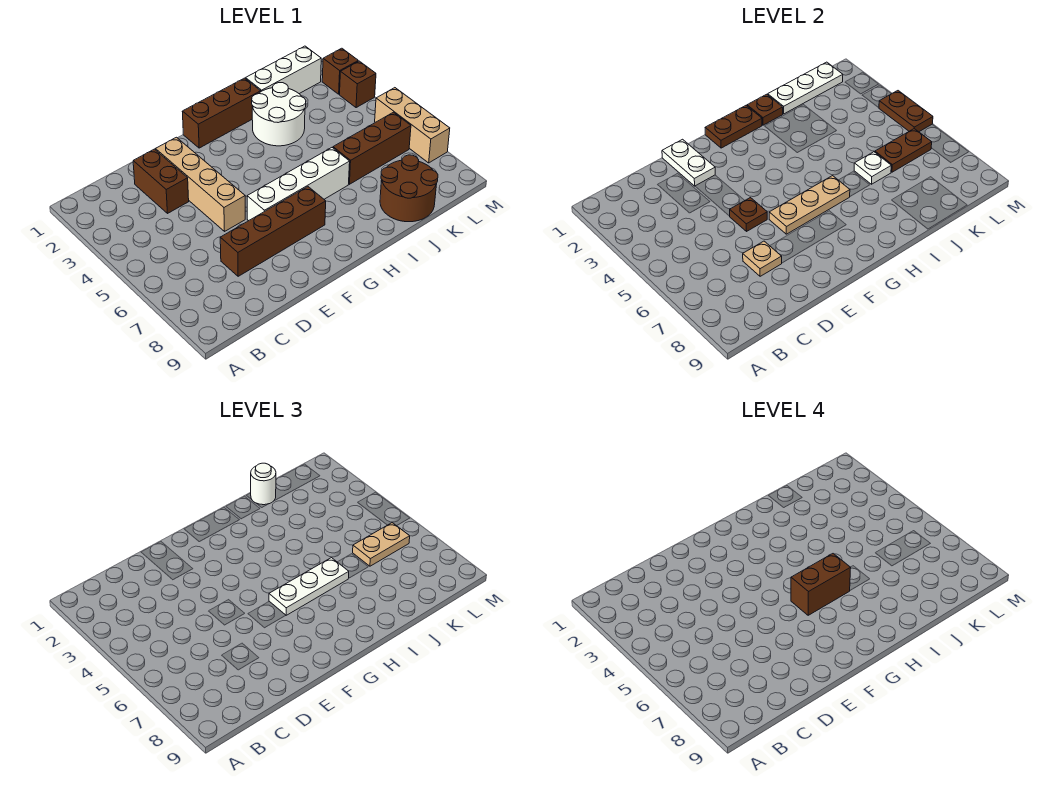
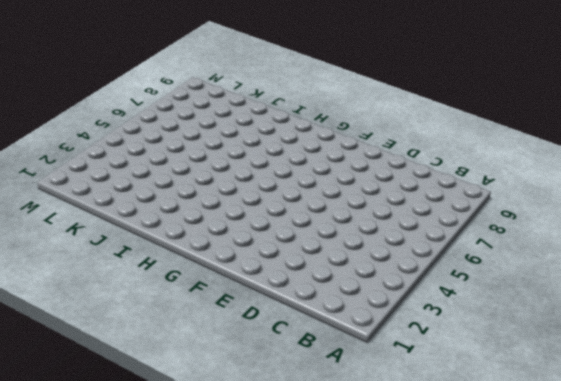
none -> brown brick D2:D3 level 1
none -> brown brick D7:G7 level 1
none -> tan brick E2:E5 level 1

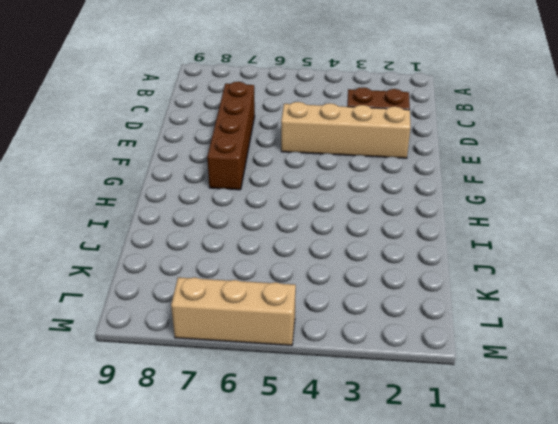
none -> white brick F6:I6 level 1
none -> brown brick G1:I1 level 1
none -> white round brick I2:J3 level 1

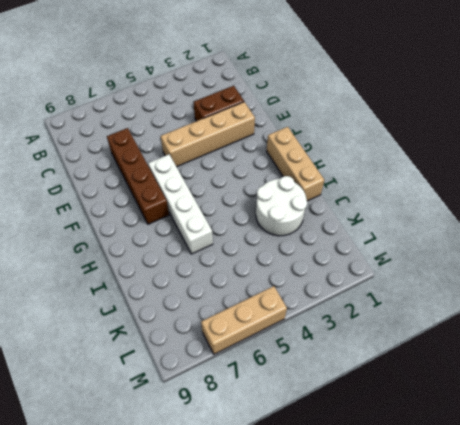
tan brick G1:I1 level 1 -> brown brick G1:I1 level 1
none -> white brick J1:L1 level 1
none -> brown brick J6:L6 level 1
none -> brown round brick J8:K9 level 1

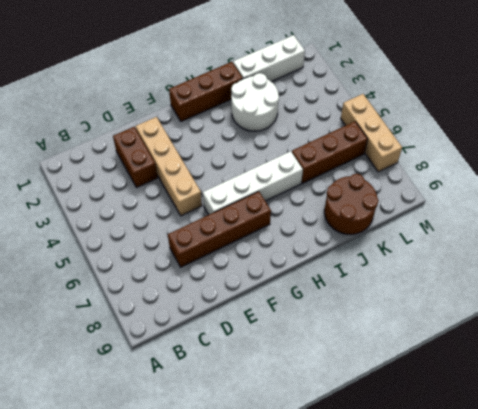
none -> brown brick M2 level 1
none -> brown brick M3 level 1
none -> tan plate D7 level 2

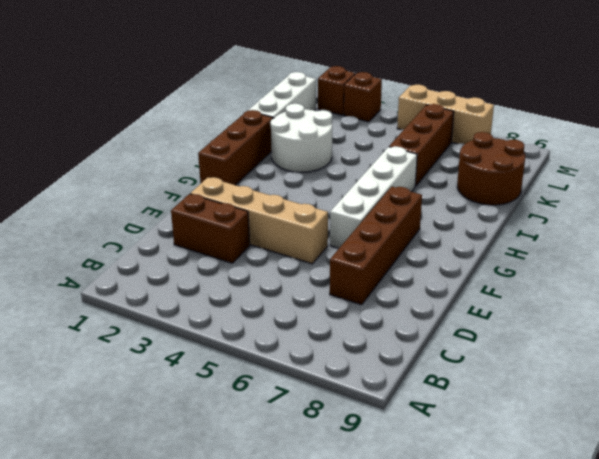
none -> tan plate D7 level 2
none -> white plate E1:E2 level 2
none -> brown plate E5 level 2

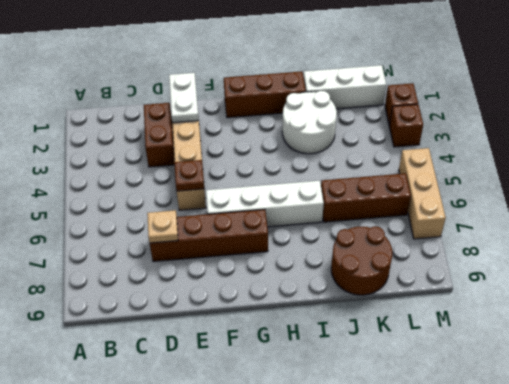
none -> tan plate F6:H6 level 2
none -> brown plate G1:H1 level 2
none -> brown plate I1 level 2

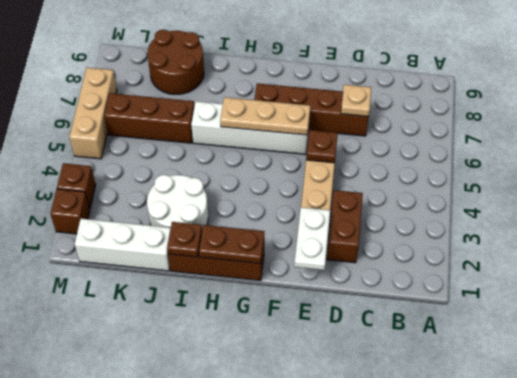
none -> white plate J1:L1 level 2
none -> white plate J6 level 2
none -> brown plate K6:L6 level 2

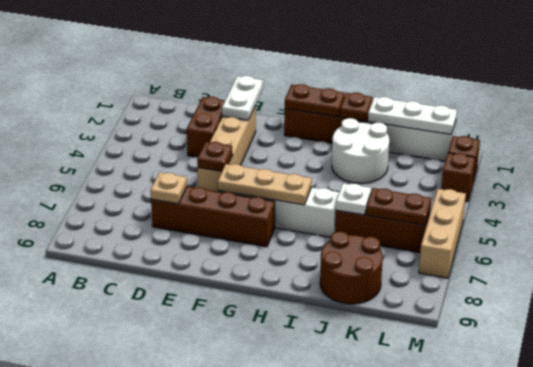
none -> brown plate M4:M5 level 2
none -> white plate G6:I6 level 3
none -> white round brick J1 level 3

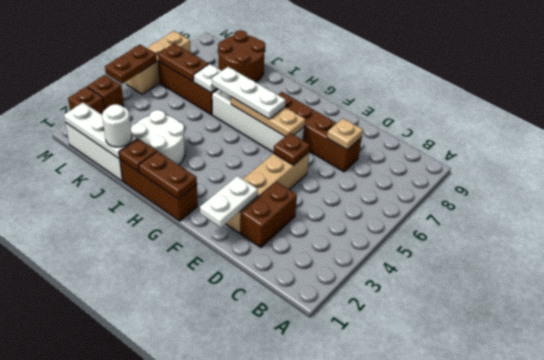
none -> tan plate K6:L6 level 3
none -> brown brick G6:H6 level 4

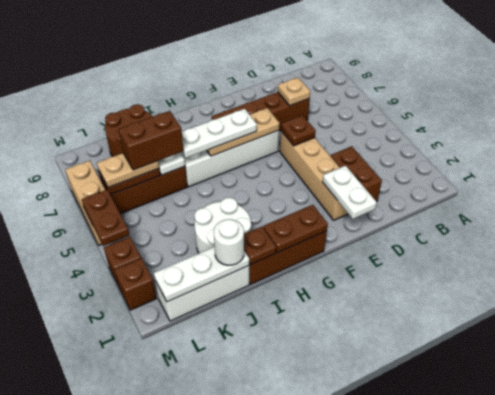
brown brick J6:K6 level 4 -> brown brick G6:H6 level 4

